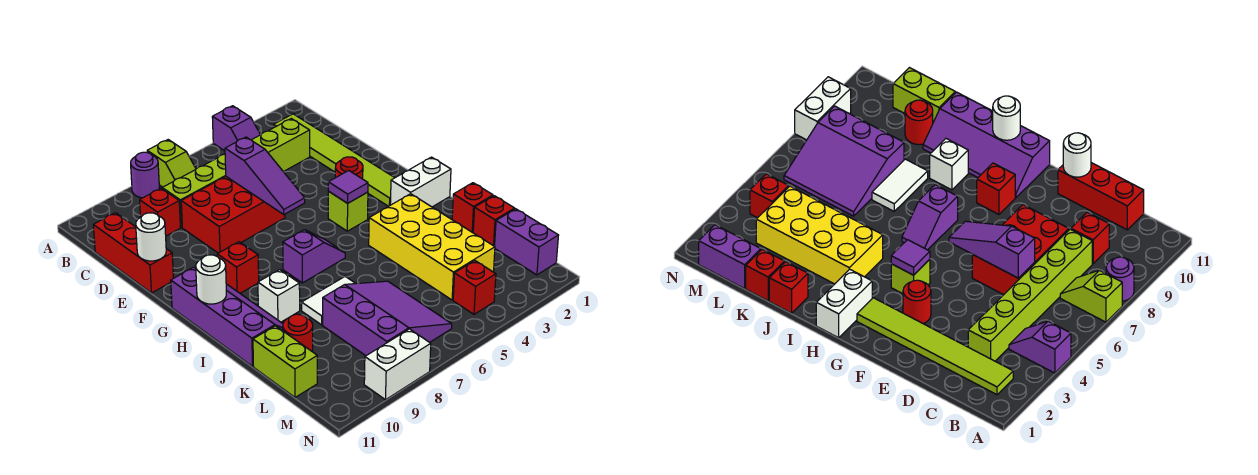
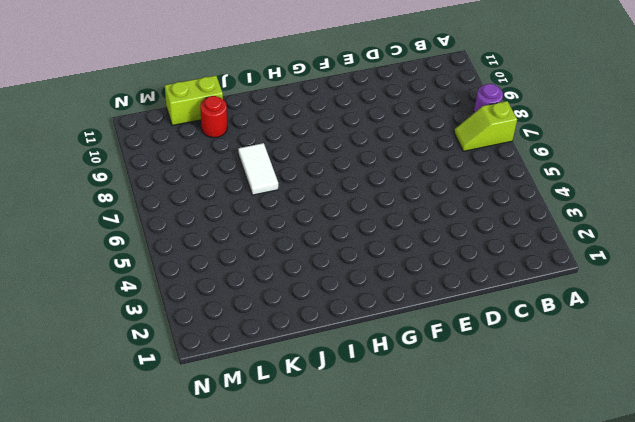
none -> purple slope A4:B4 level 1 top A
none -> lime tile B2:G2 level 1
none -> lime brick C3:C8 level 1

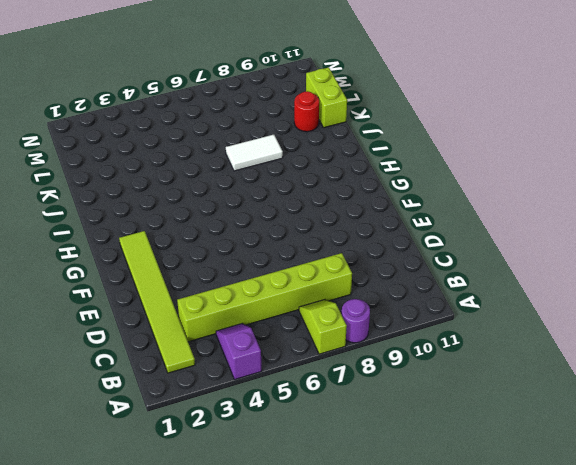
none -> red brick C9 level 1
none -> red brick C11:E11 level 1
none -> red brick D6:E8 level 1

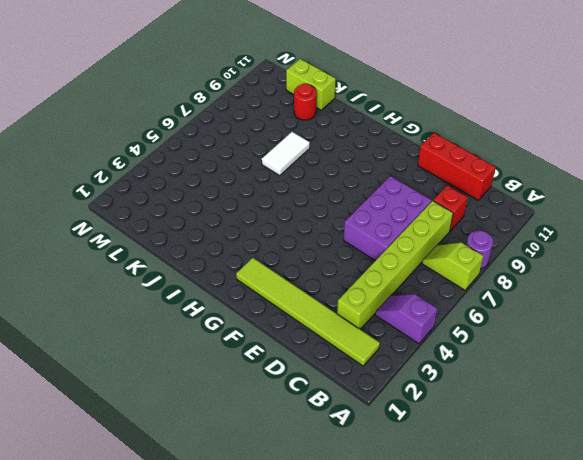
purple brick D6:E8 level 1 -> red brick D6:E8 level 1
none -> red round brick F3 level 1
none -> lime brick G4 level 1
none -> red brick G9 level 1

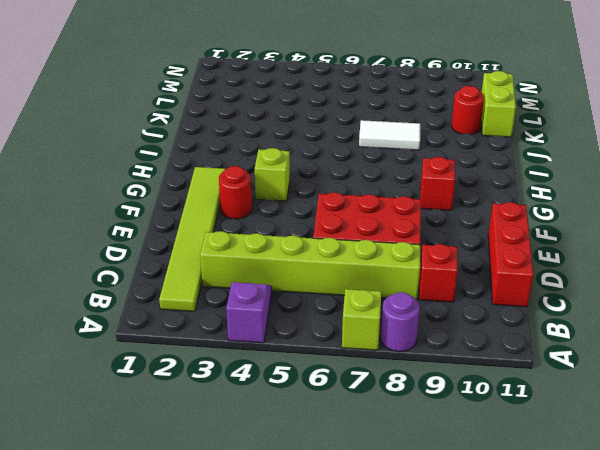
none -> purple slope G10:J11 level 1 top 11
none -> white brick H1:H2 level 1
none -> purple slope H6:H7 level 1 top 7

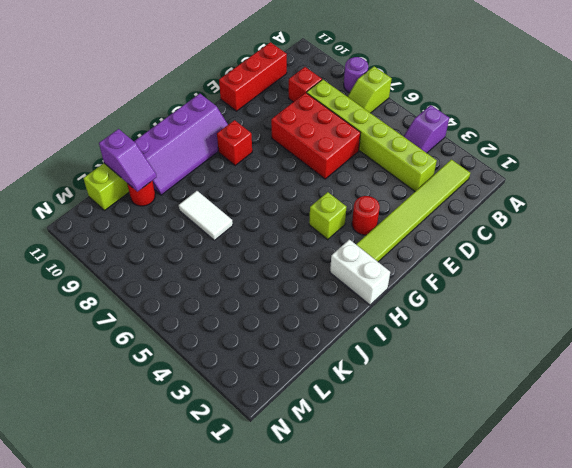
purple slope K10:K11 level 2 top 11 -> purple slope H6:H7 level 1 top 7
none -> yellow brick I3:L4 level 1
none -> white brick I9 level 1
none -> red brick J1 level 1

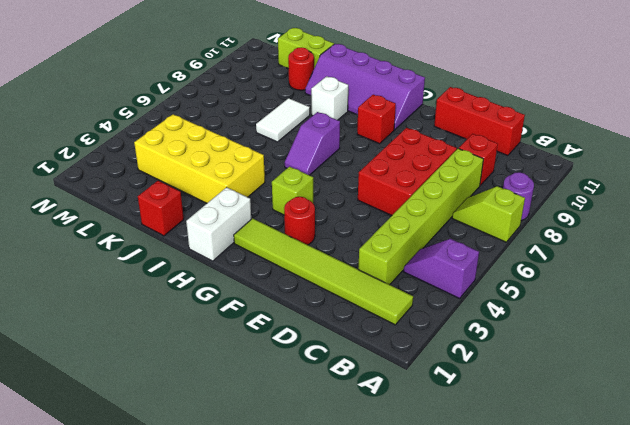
none -> red brick K1 level 1
none -> purple slope K6:M8 level 1 top 8
none -> purple brick L1:M1 level 1

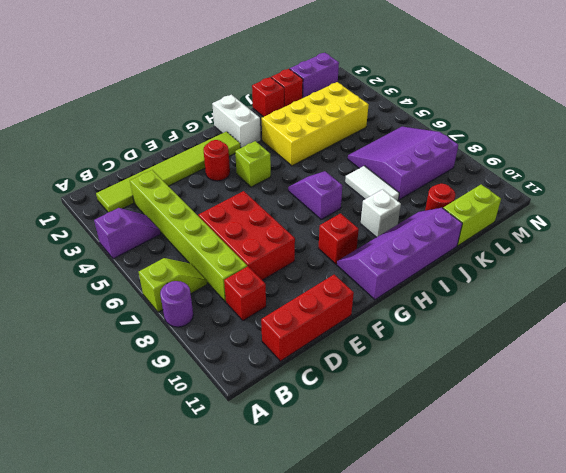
none -> red brick M4 level 1
none -> white brick N8:N9 level 1
none -> purple slope D6:F6 level 2 top D

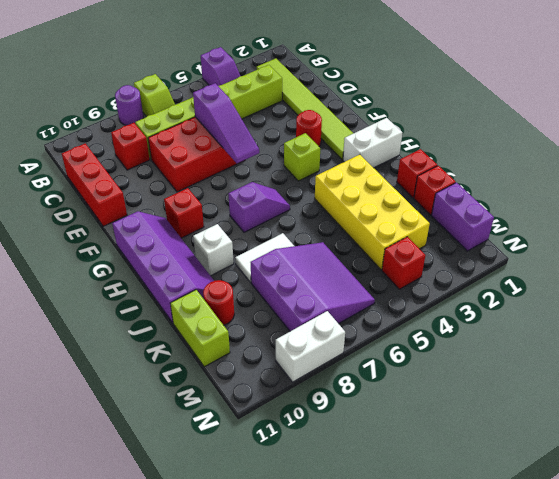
none -> white round brick E11 level 2
none -> purple tile G4 level 2
none -> white round brick H11 level 2

